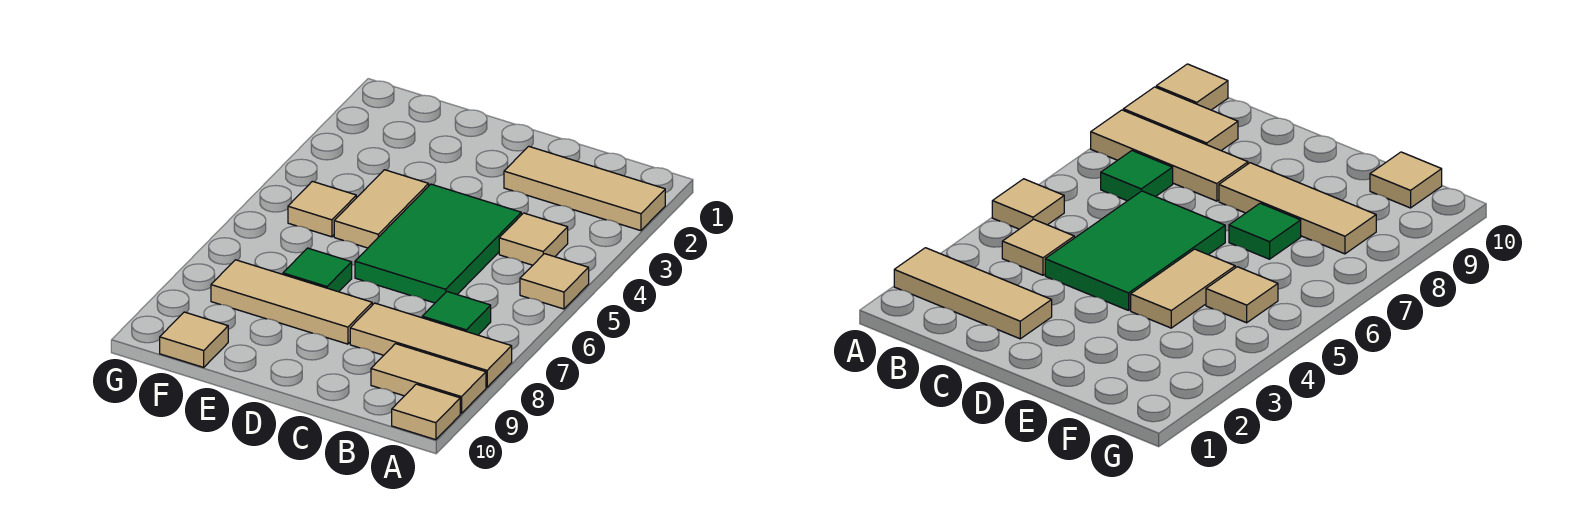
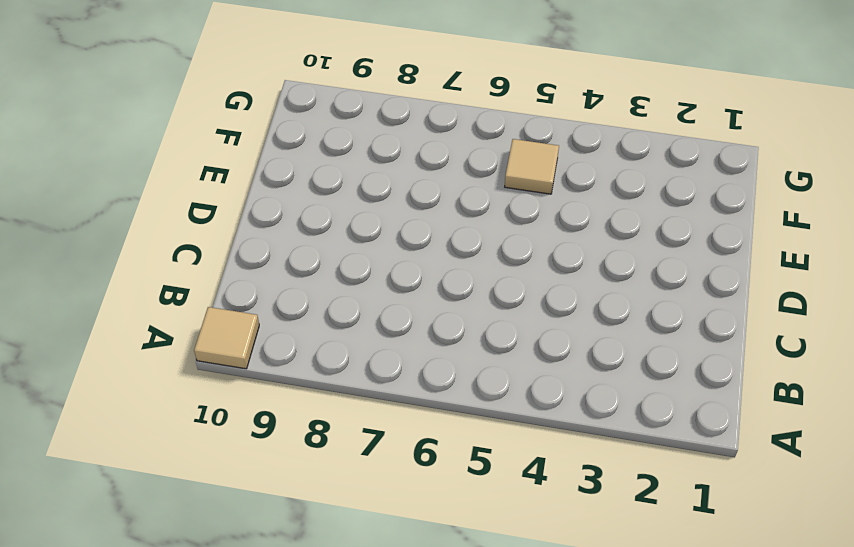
none -> tan tile A2:C2 level 1
none -> tan tile A5 level 1
none -> tan tile A8:C8 level 1

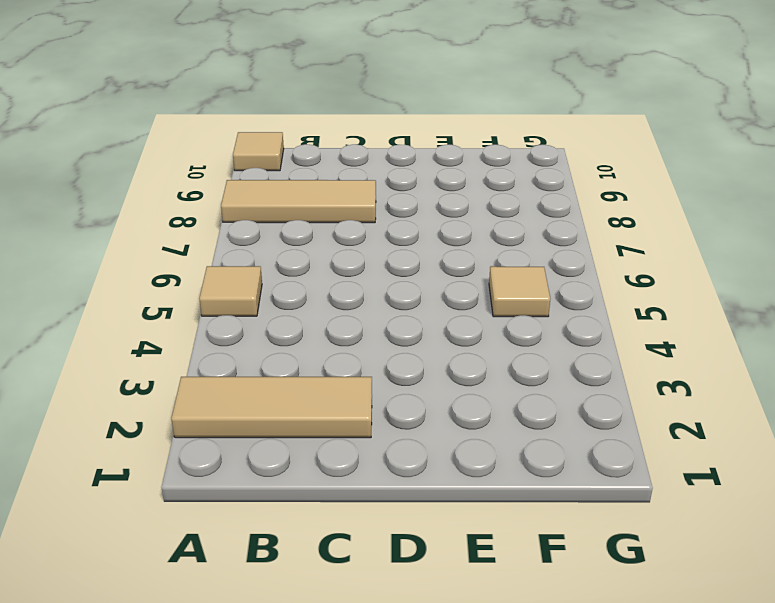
none -> tan tile A9:B9 level 1
none -> tan tile B4 level 1
none -> green tile B7 level 1

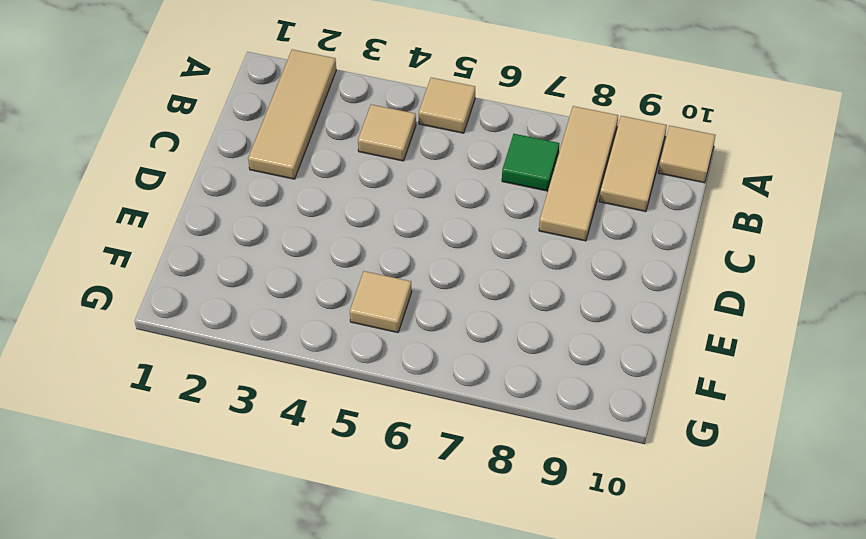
none -> green tile C4:D6 level 1
none -> tan tile D8:F8 level 1
none -> tan tile E4:E5 level 1

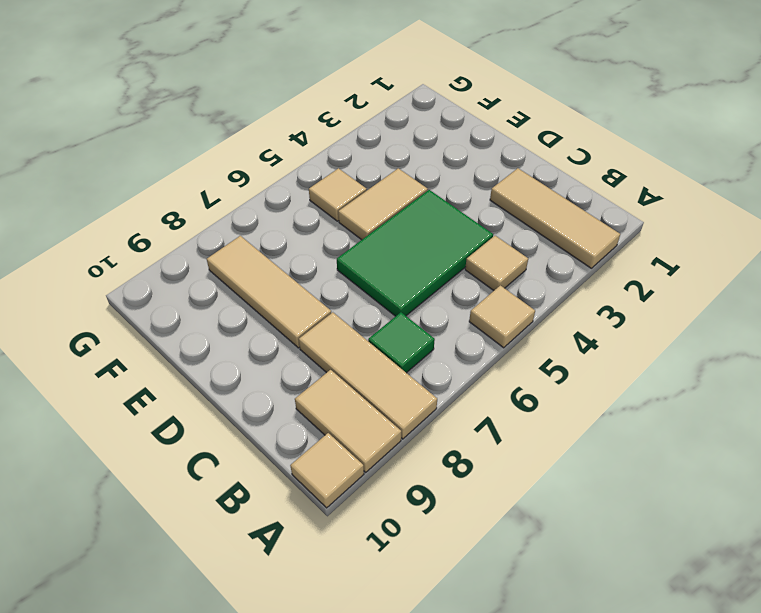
none -> green tile E7 level 1
none -> tan tile F10 level 1

